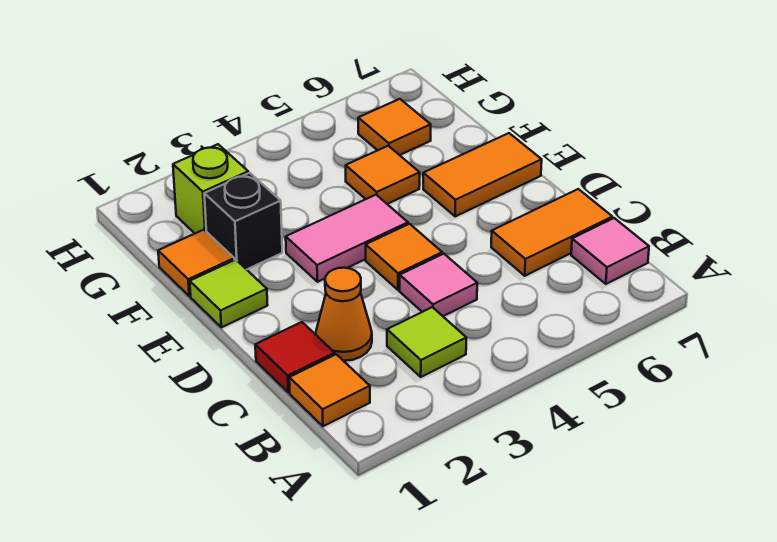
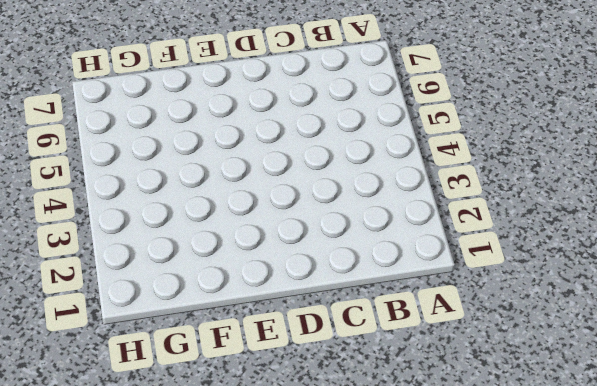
none -> orange tile B1 level 1
none -> lime tile B3 level 1
none -> pink tile B7 level 1

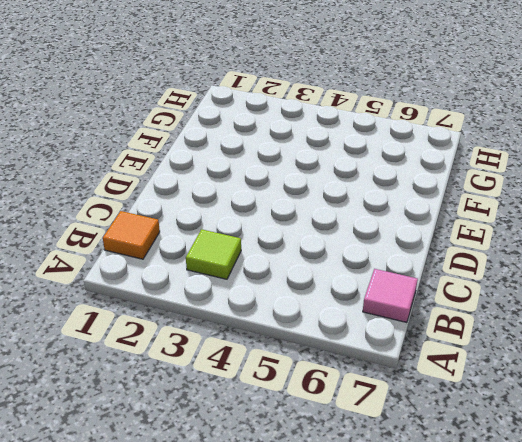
none -> red tile C1 level 1
none -> orange cone C2 level 1
none -> pink tile C4 level 1

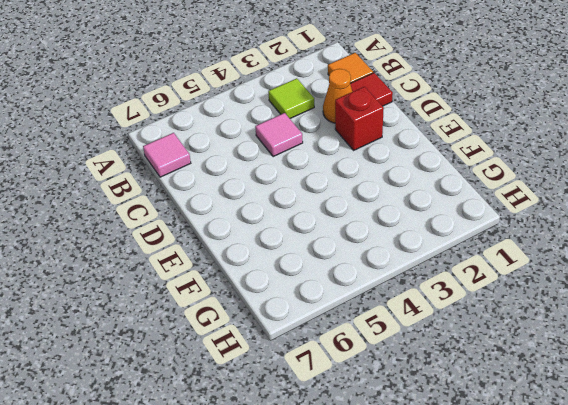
red brick D2 level 1 -> none
none -> orange tile C6:C7 level 1
none -> orange tile D4 level 1
none -> lime tile E1 level 1

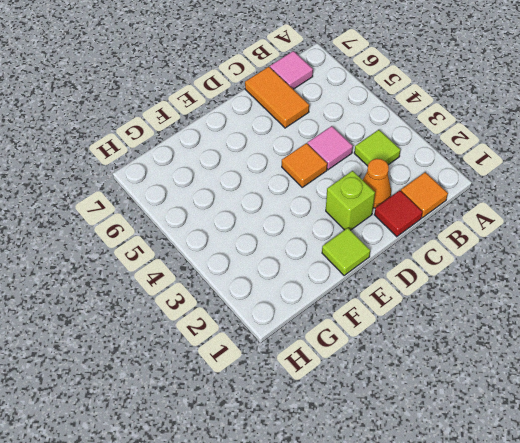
lime brick D2 level 1 -> lime brick G2 level 1
none -> pink tile E3:E4 level 1
none -> orange tile E6:E7 level 1
none -> orange tile F1 level 1

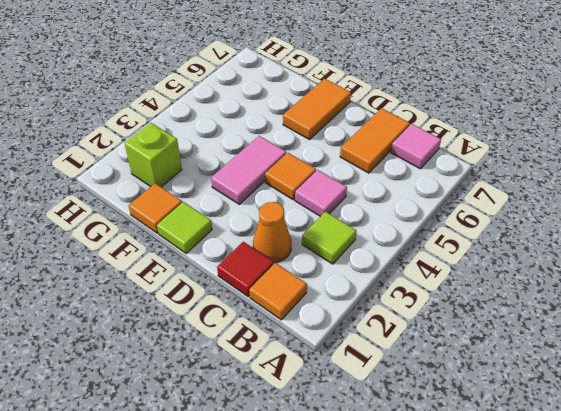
none -> black brick F2 level 1
none -> orange tile F5 level 1
none -> orange tile G6 level 1

